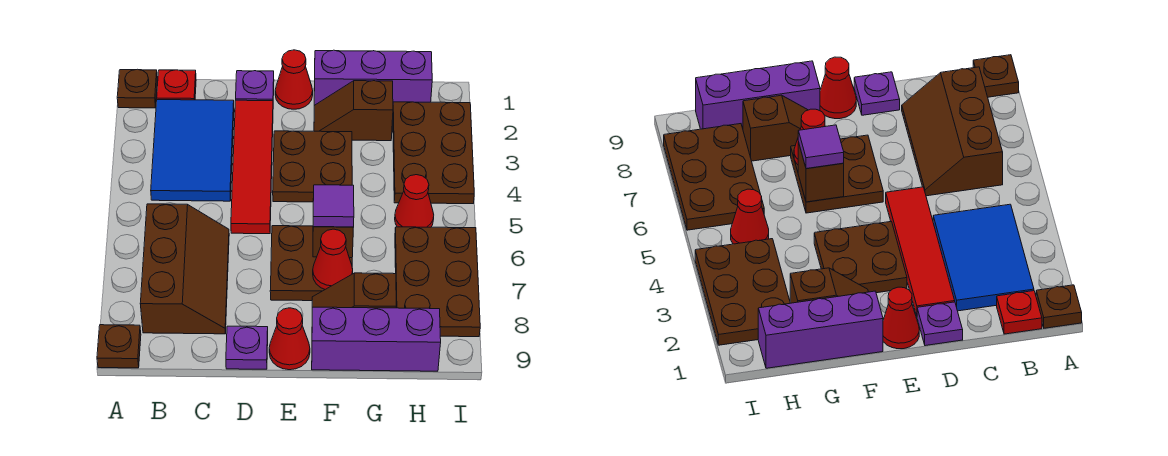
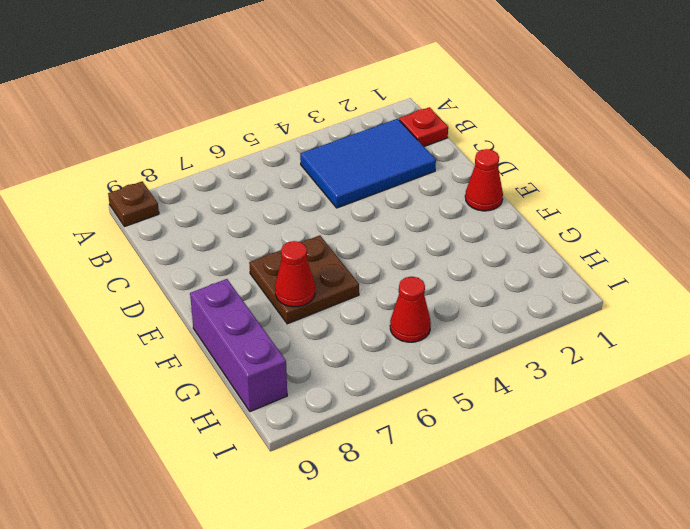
none -> brown plate A1 level 1
none -> brown slope B6:C8 level 1 top B
none -> purple plate D1 level 1

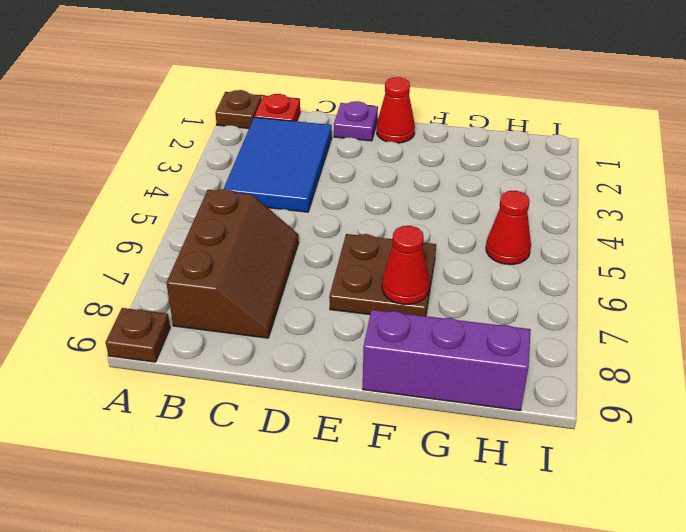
none -> red tile D2:D5 level 1
none -> purple plate D9 level 1
none -> brown plate E3:F4 level 1

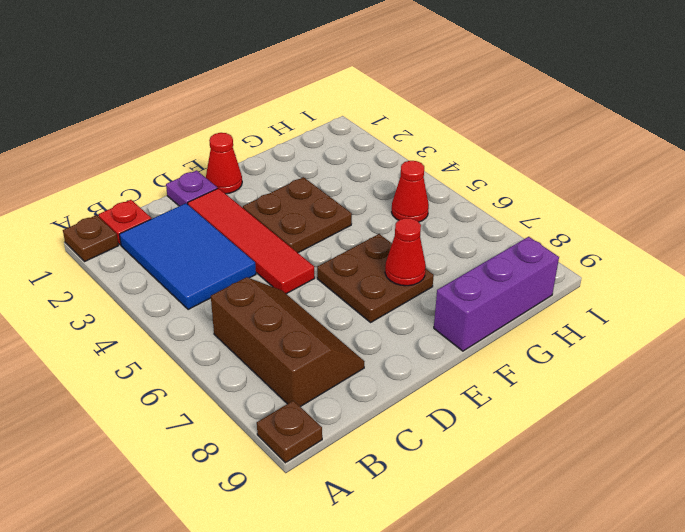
none -> purple plate D9 level 1
none -> red cone E9 level 1
none -> purple brick F1:H1 level 1

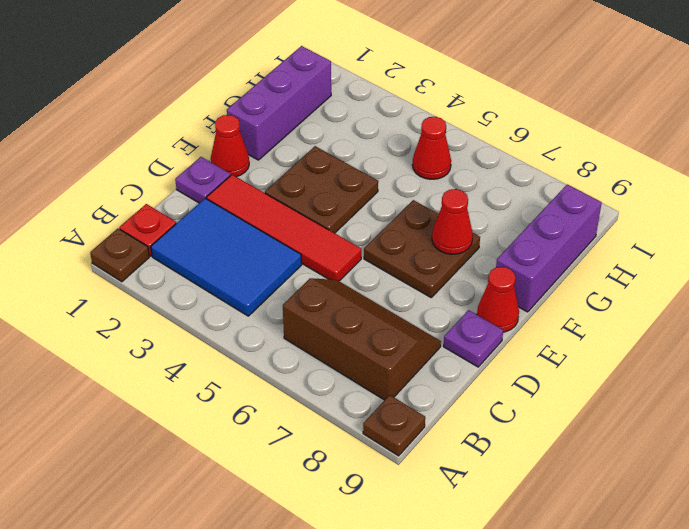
none -> brown slope F2:G2 level 1 top G
none -> brown slope F8:G8 level 1 top G
none -> brown plate H2:I4 level 1

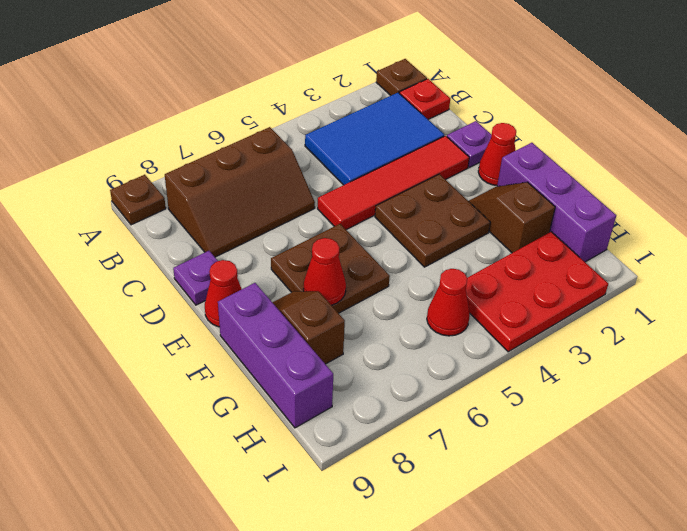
red plate H2:I4 level 1 -> brown plate H2:I4 level 1
none -> brown plate H6:I8 level 1
none -> brown brick F6 level 2
none -> purple tile F6 level 3

